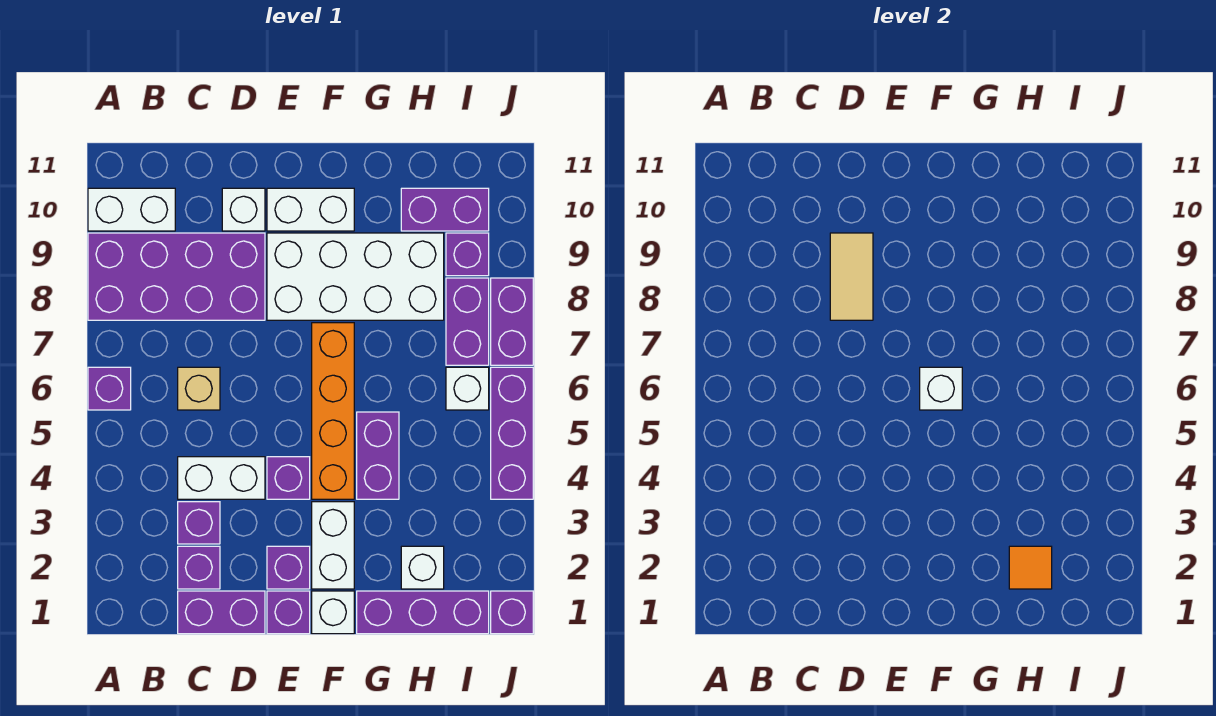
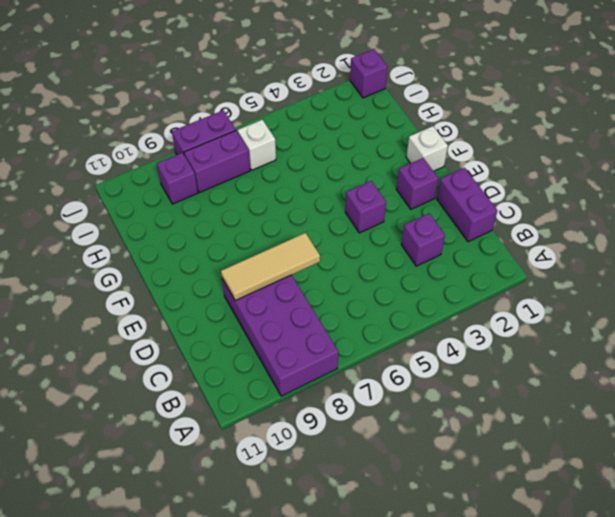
tan tile D7:D9 level 2 -> tan tile D8:D9 level 2
none -> purple brick A6 level 1
none -> white brick A10:B10 level 1
none -> purple brick C2 level 1
none -> white brick C4:D4 level 1

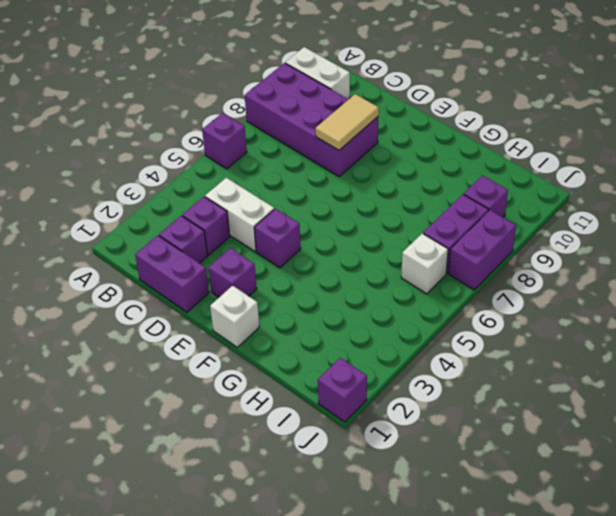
none -> tan brick C6 level 1
none -> white brick D10 level 1
none -> purple brick E1 level 1
none -> white brick E8:H9 level 1

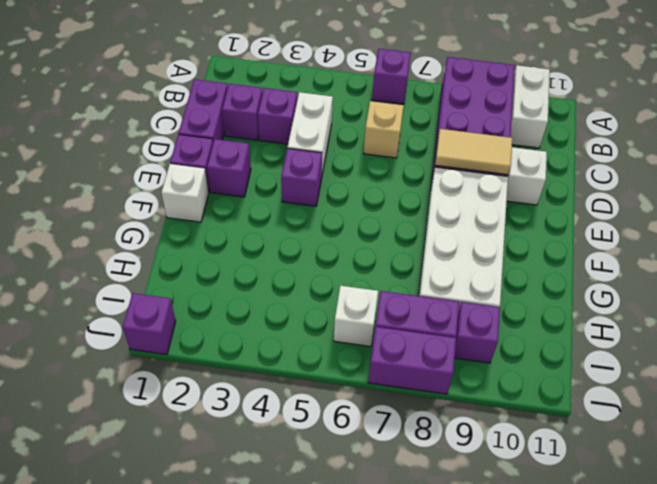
none -> white brick E10:F10 level 1
none -> white brick F2:F3 level 1
none -> orange brick F4:F7 level 1
none -> purple brick G1:I1 level 1

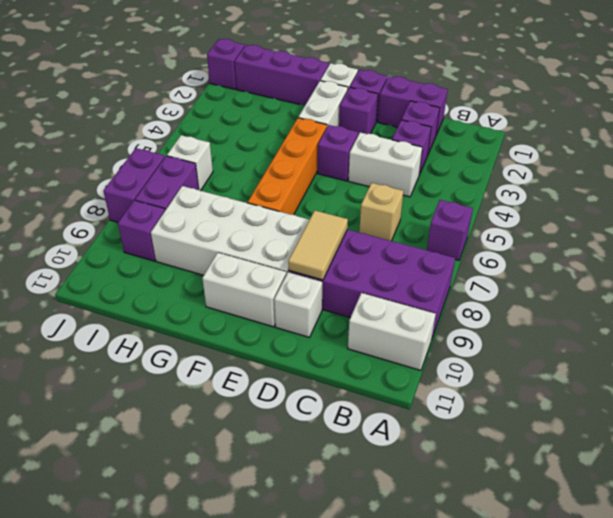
none -> purple brick G4:G5 level 1
none -> white brick H2 level 1
none -> purple brick H10:I10 level 1
none -> purple brick J4:J6 level 1

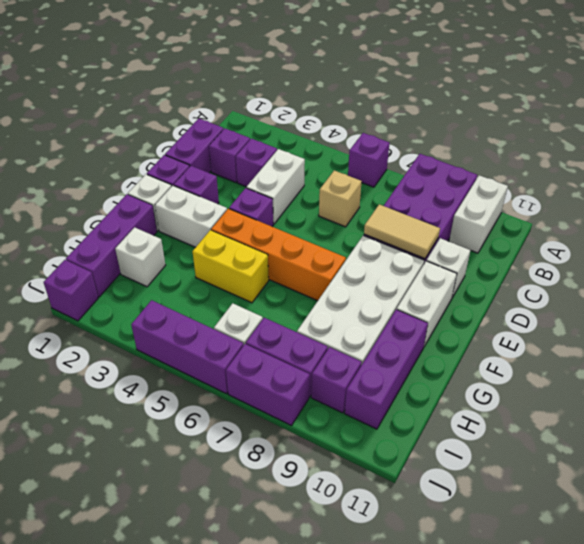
yellow brick G4:G5 level 1 -> purple brick G4:G5 level 1
purple brick G10:I10 level 1 -> purple brick H10:I10 level 1
none -> white brick F6 level 2
none -> orange tile H2 level 2

